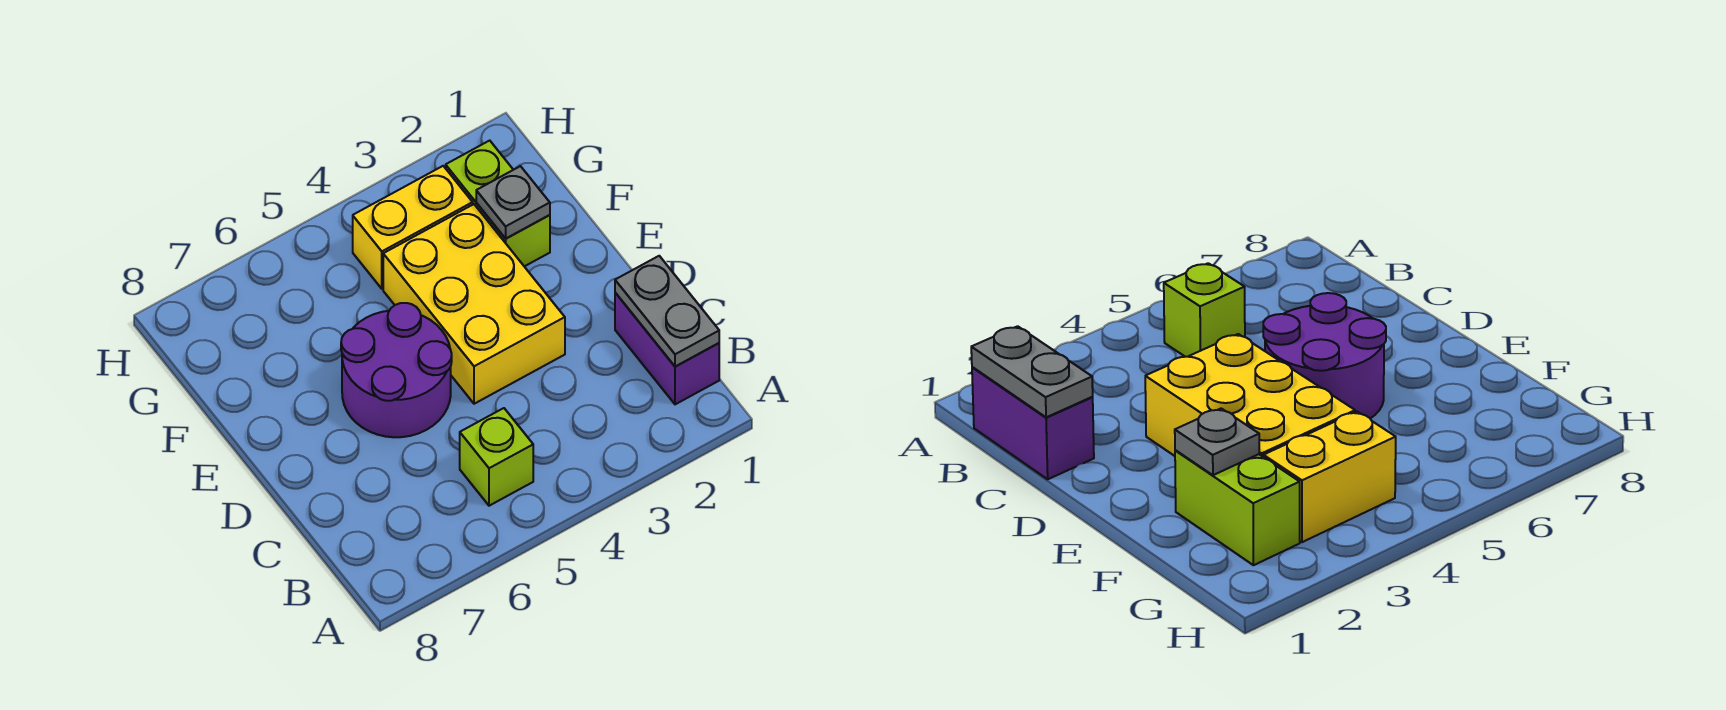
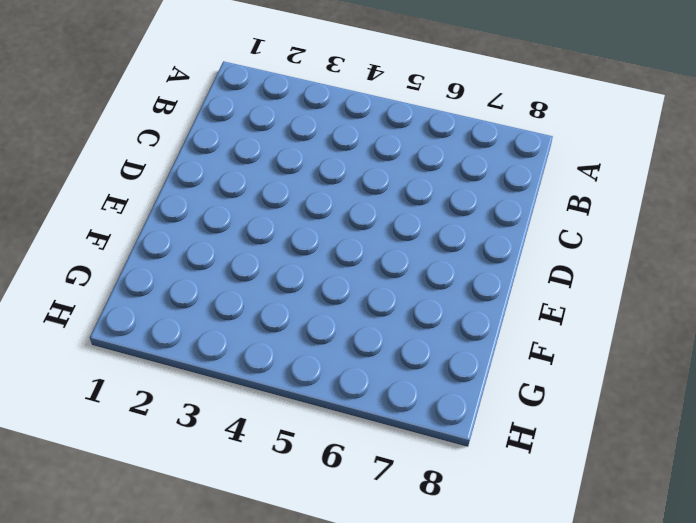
none -> purple brick B1:C1 level 1
none -> lime brick B5 level 1

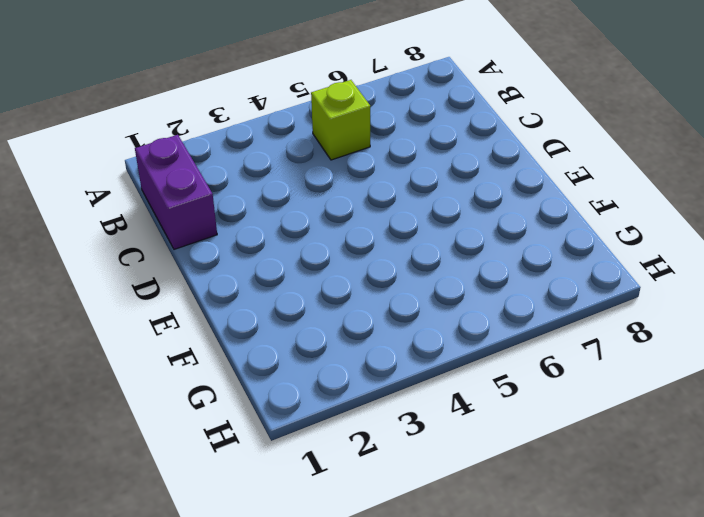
none -> yellow brick D3:F4 level 1
none -> purple round brick D5:E6 level 1

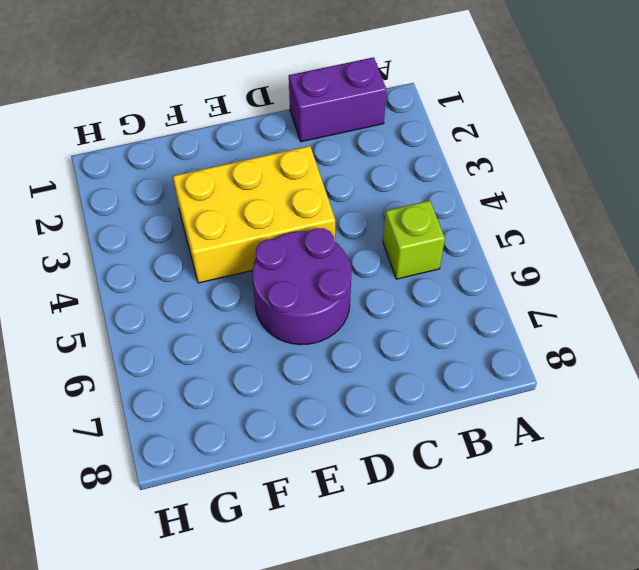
none -> lime brick F2:G2 level 1
none -> yellow brick G3:G4 level 1

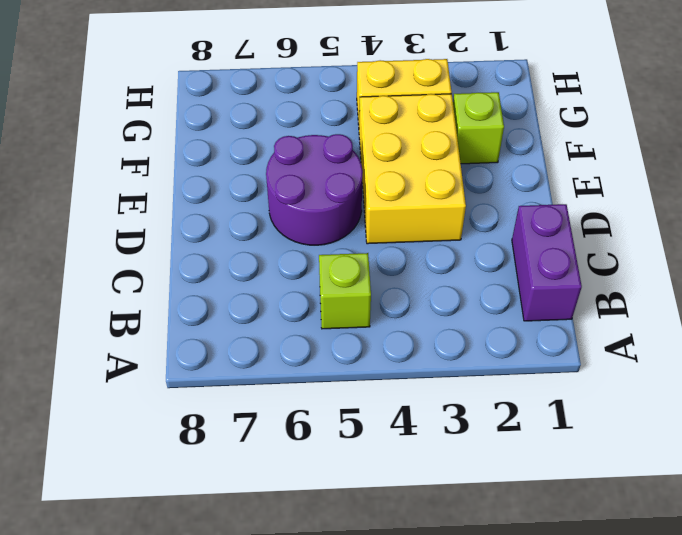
lime brick F2 level 1 -> lime brick F2:G2 level 1
none -> grey plate B1:C1 level 2
none -> grey plate F2 level 2

